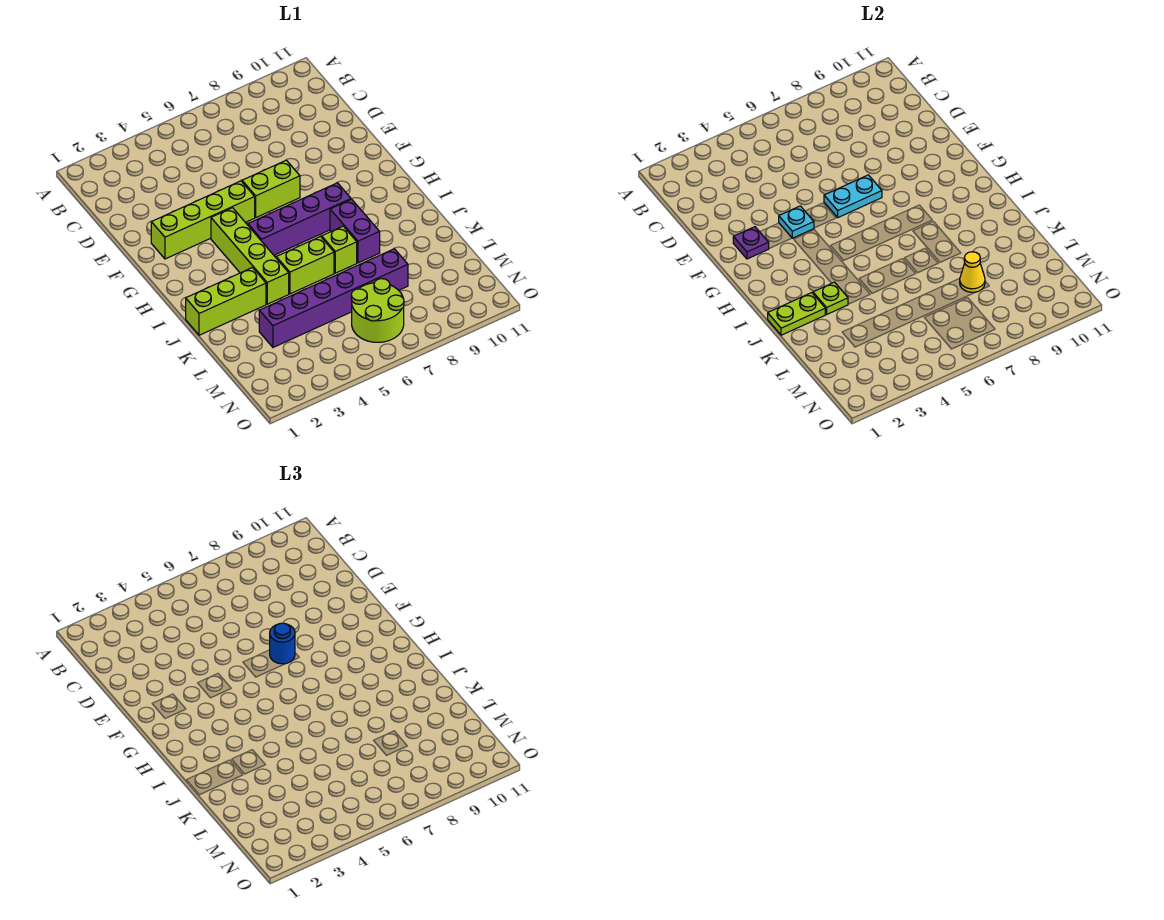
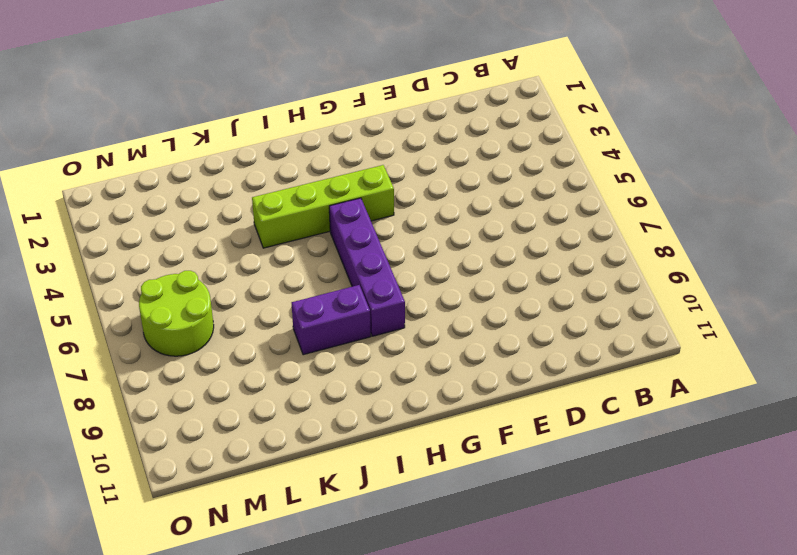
none -> lime brick F2:F5 level 1
none -> lime brick F6:F7 level 1
none -> lime brick J1:J3 level 1

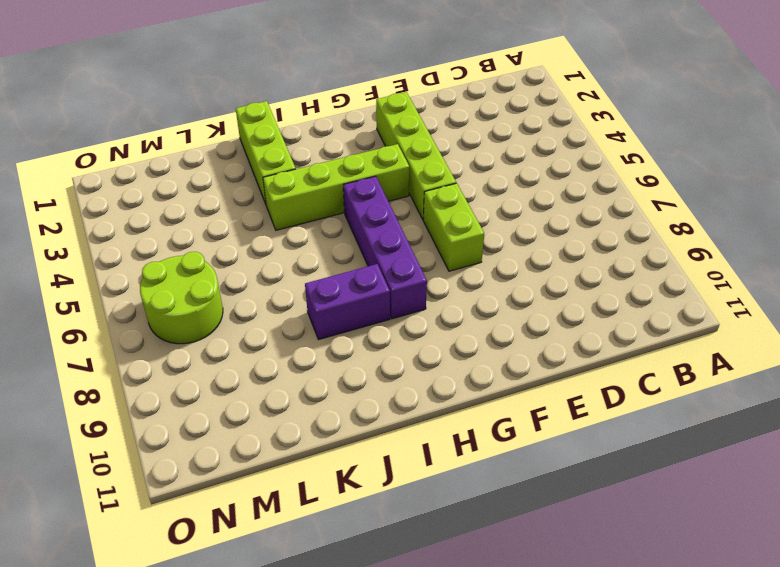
none -> lime brick J5:J6 level 1
none -> lime brick J7 level 1
none -> purple brick L3:L8 level 1

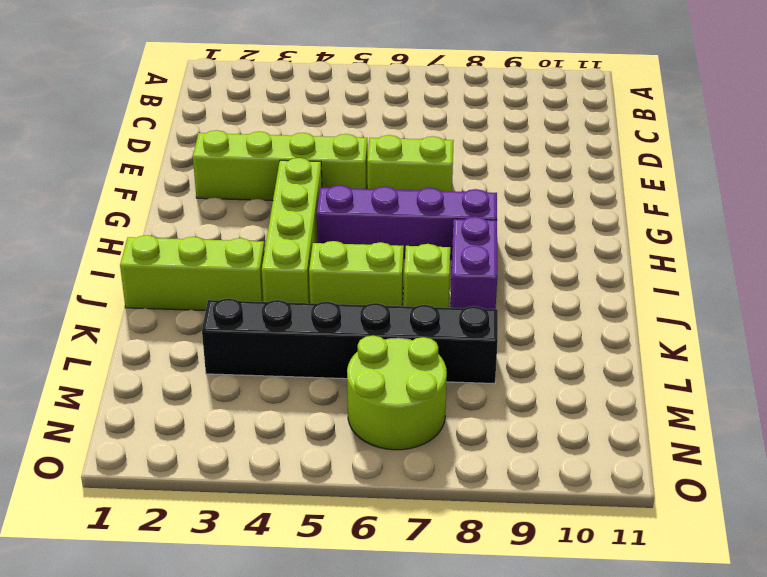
black brick L3:L8 level 1 -> purple brick L3:L8 level 1
none -> purple plate F2 level 2
none -> cyan plate F4 level 2
none -> cyan plate F6:F7 level 2

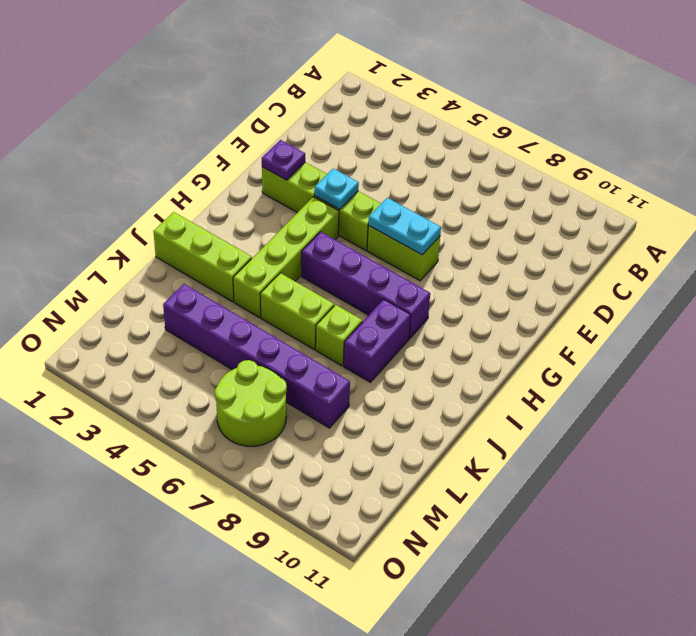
none -> lime plate J1:J2 level 2
none -> lime plate J3 level 2
none -> yellow cone L8 level 2

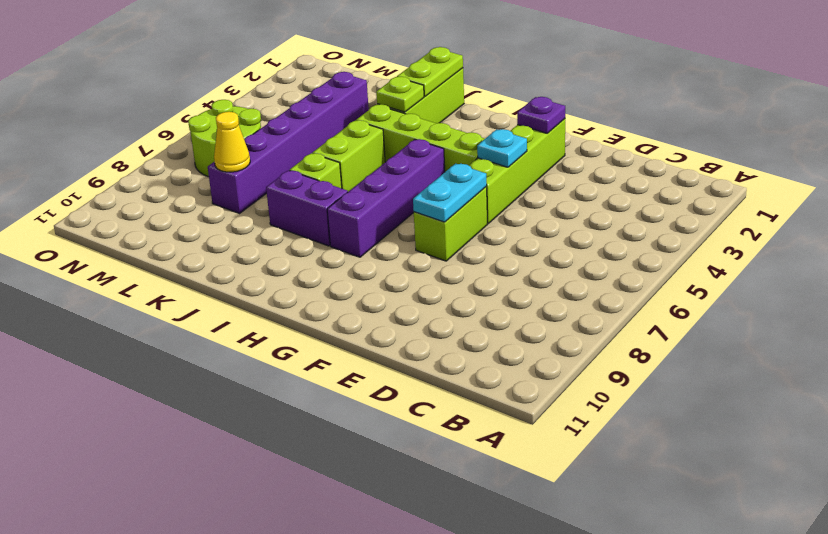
none -> blue round brick F7 level 3

